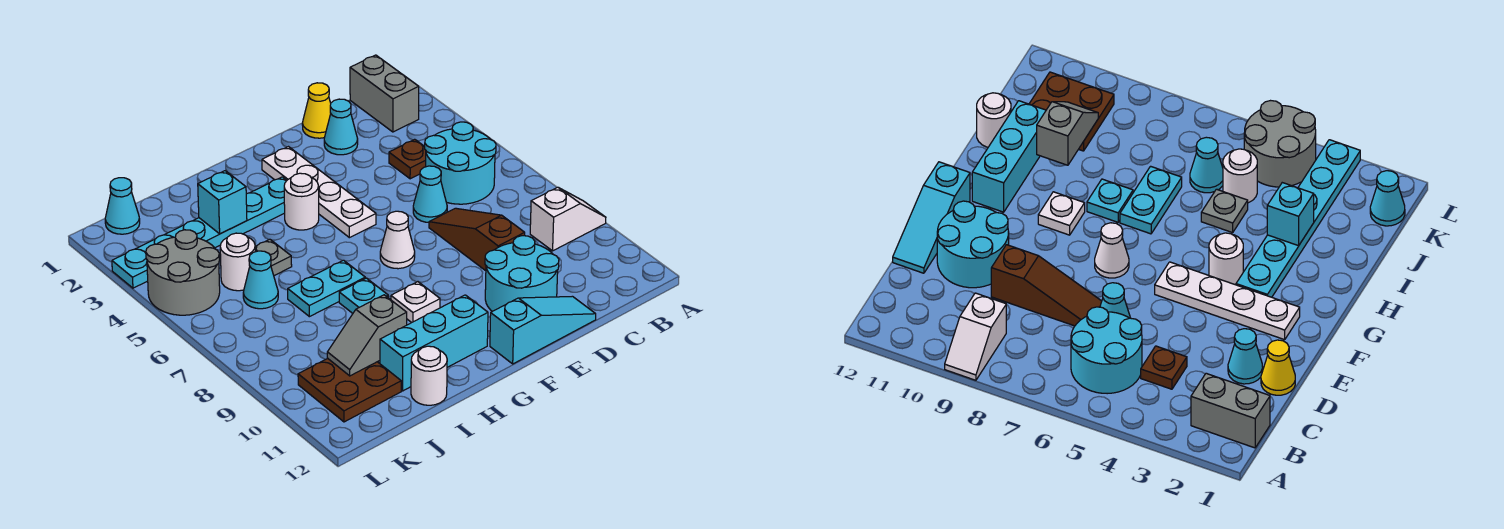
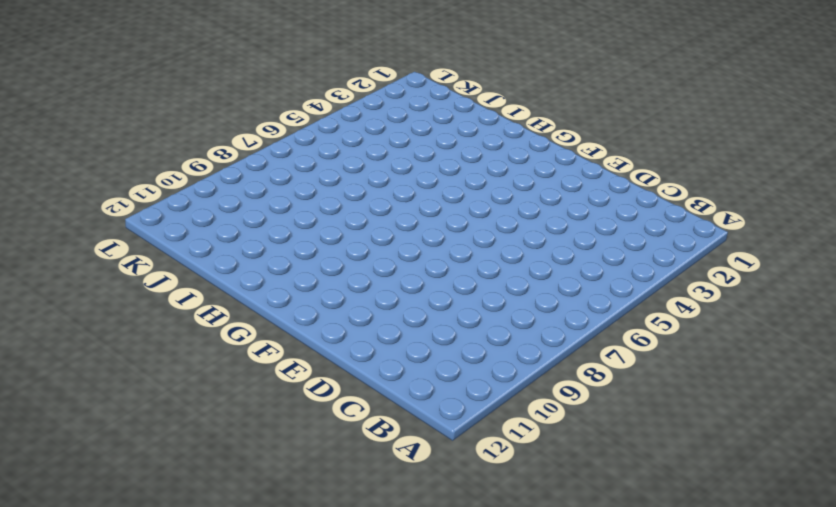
none -> white slope A9:B9 level 1 top B
none -> grey brick B1:B2 level 1
none -> cyan round brick B5:C6 level 1

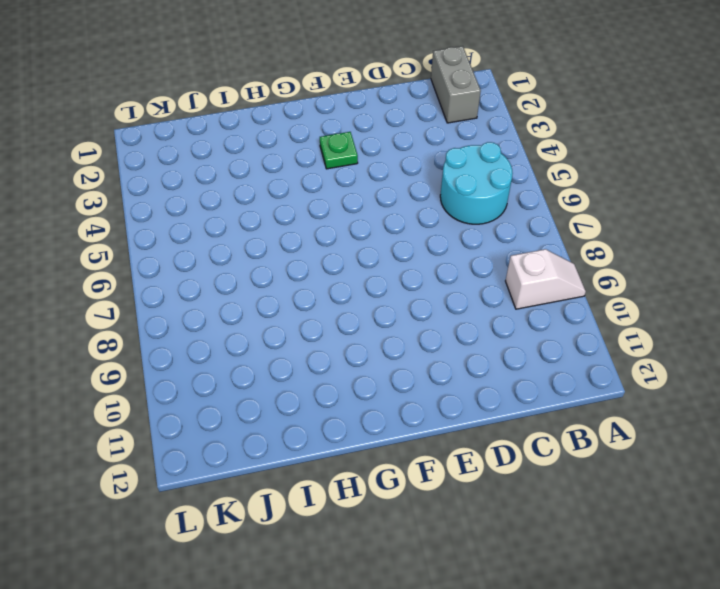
green plate F3 level 1 -> white plate F2:F5 level 1
none -> brown plate C4 level 1
none -> yellow cone D1 level 1
none -> cyan cone D2 level 1

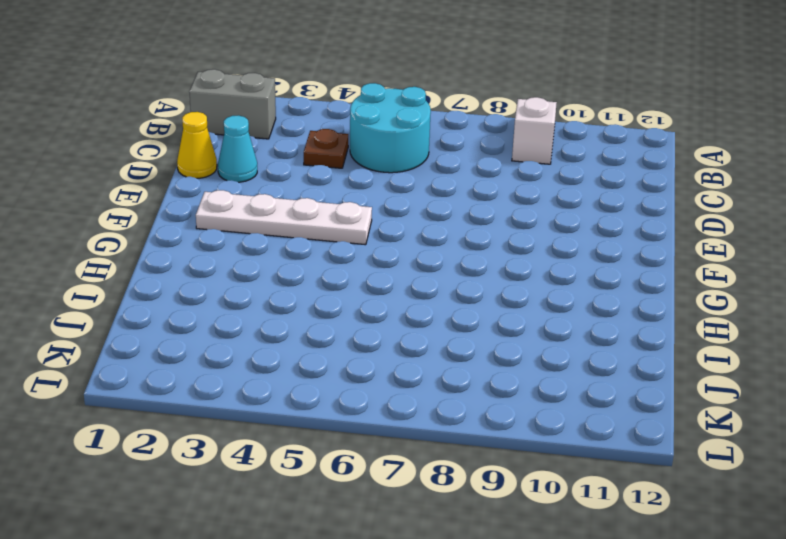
none -> cyan cone D6 level 1
none -> brown slope D7:D9 level 1 top 9
none -> cyan round brick D10:E11 level 1

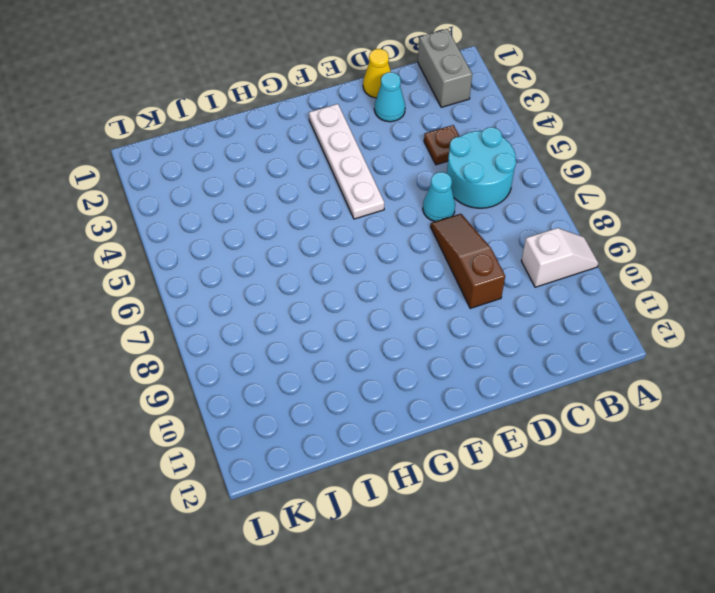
none -> cyan round brick D10:E11 level 1
none -> cyan slope D12:F12 level 1 top F
none -> white cone F7 level 1

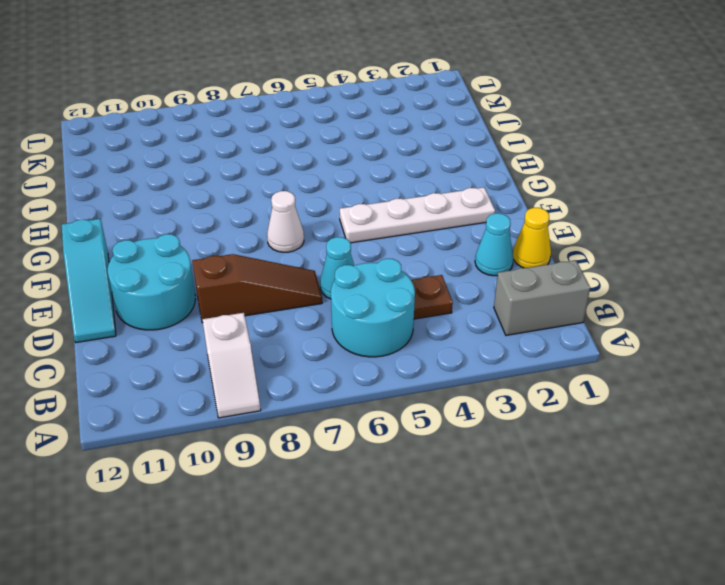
none -> cyan plate G3:L3 level 1
none -> white round brick G4 level 1
none -> white plate G9 level 1

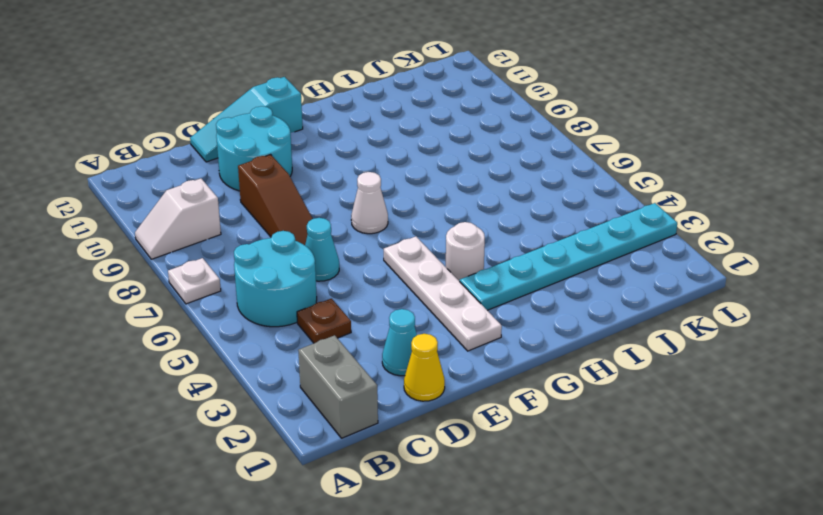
white plate A7 level 1 -> white plate G9 level 1
none -> cyan brick G11:I11 level 1
none -> cyan plate H7:I7 level 1
none -> cyan plate H8 level 1

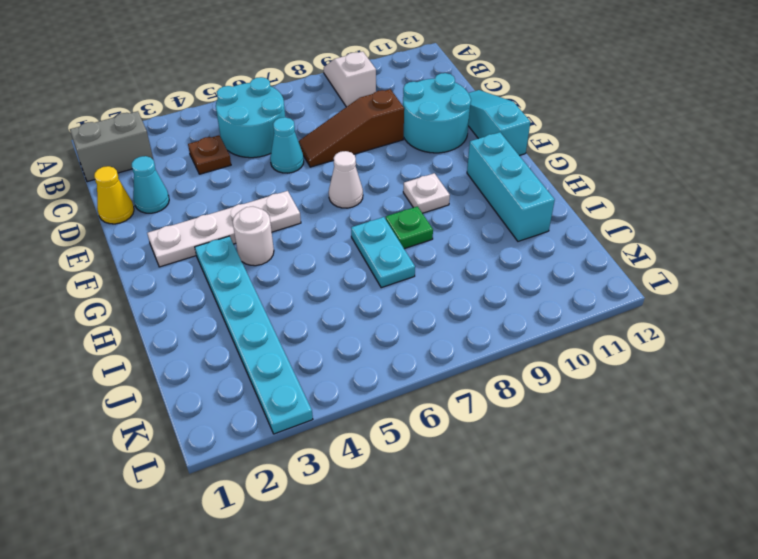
green plate H8 level 1 -> cyan plate H8 level 1
none -> grey plate I5 level 1
none -> white round brick I12 level 1
none -> white round brick J5 level 1

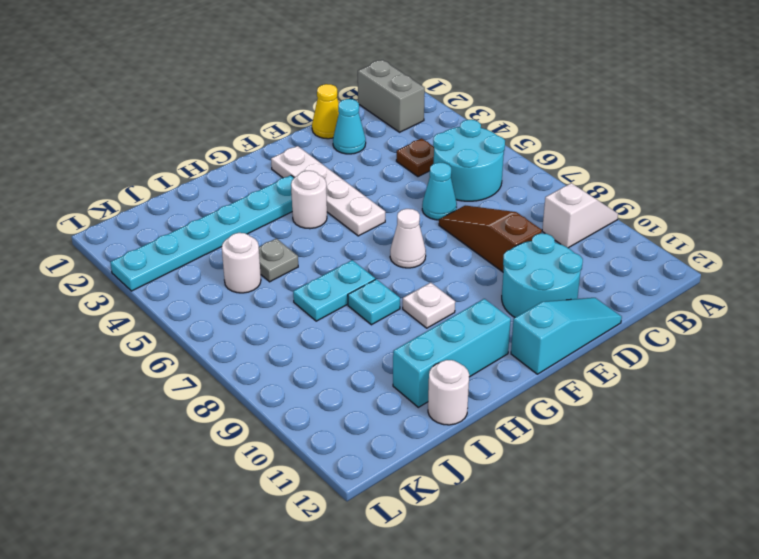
none -> cyan cone J6 level 1
none -> brown plate J10:K11 level 1
none -> cyan cone K1 level 1

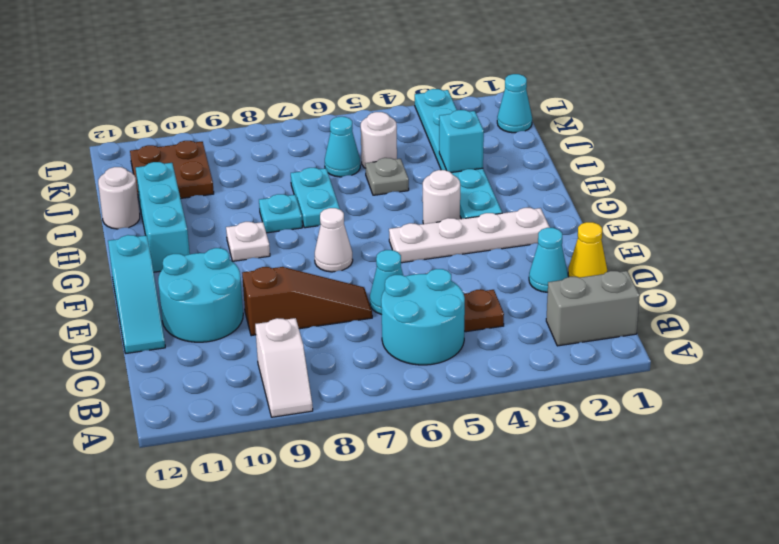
none -> grey round brick K4:L5 level 1
none -> grey slope I10:J10 level 2 top I

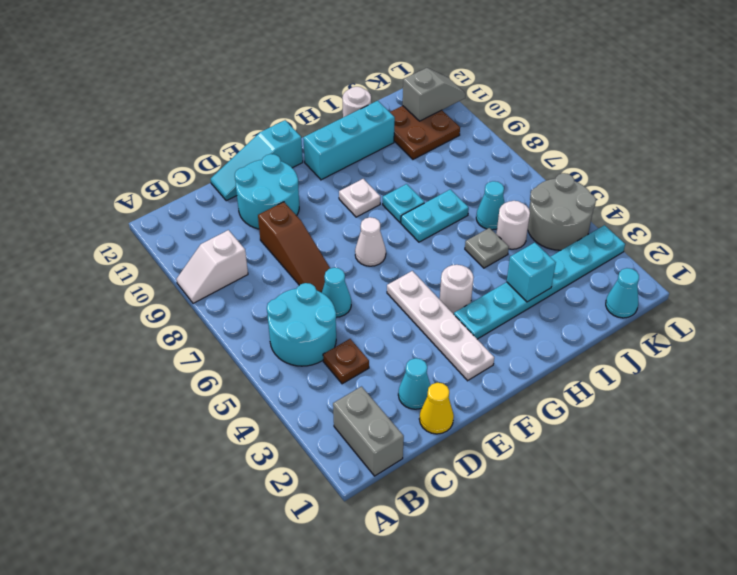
grey slope K11:L11 level 2 top K -> grey slope I10:J10 level 2 top I

